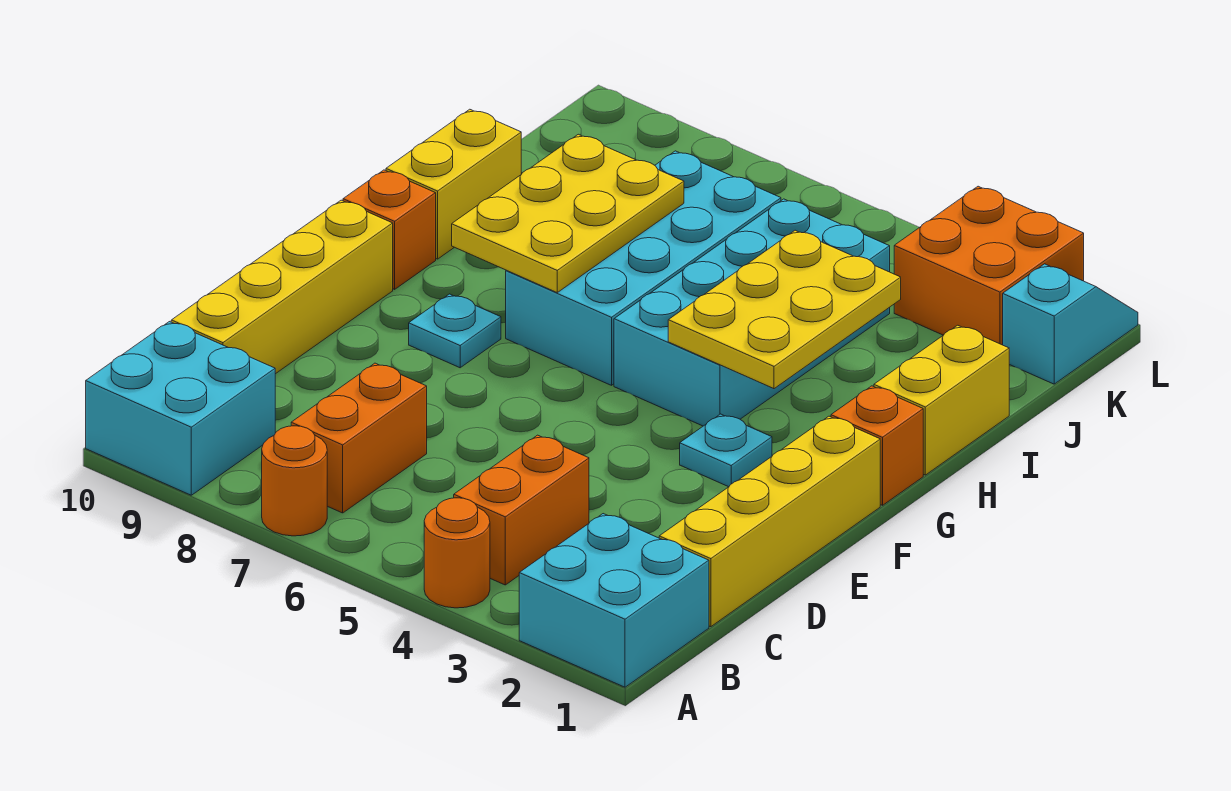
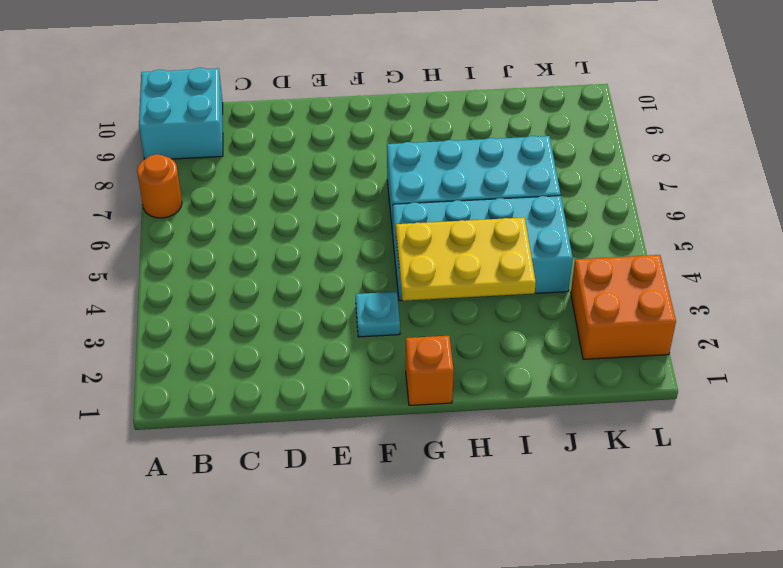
none -> cyan brick A1:B2 level 1
none -> orange round brick A4 level 1
none -> orange brick B4:C4 level 1

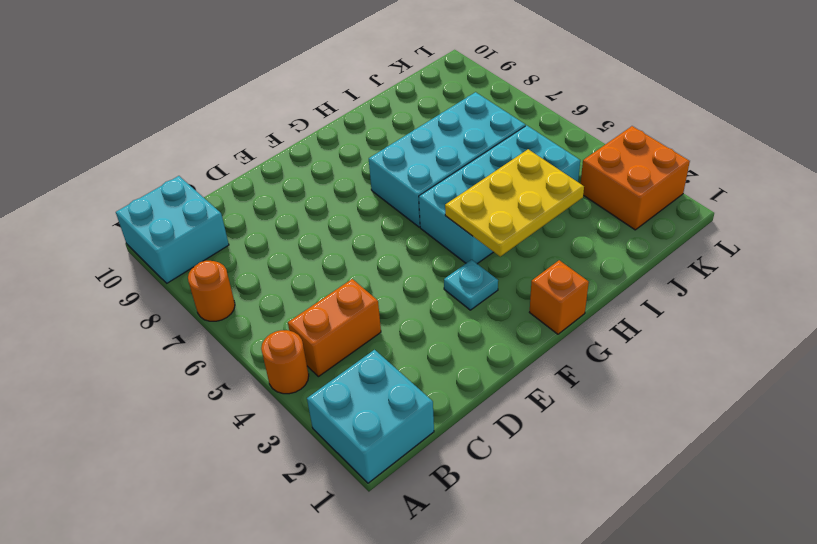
none -> orange brick B7:C7 level 1
none -> yellow brick C1:F1 level 1
none -> yellow brick C10:F10 level 1

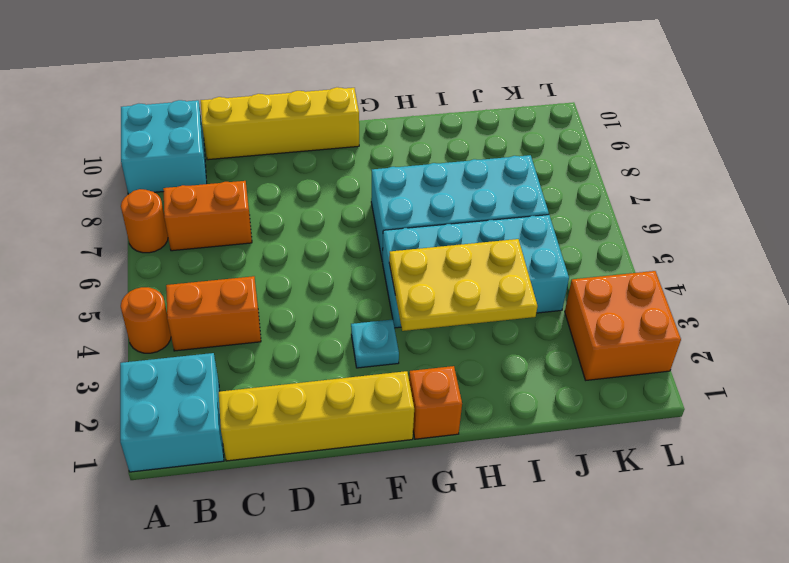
none -> cyan plate F8 level 1
none -> orange brick G10 level 1
none -> yellow brick H1:I1 level 1

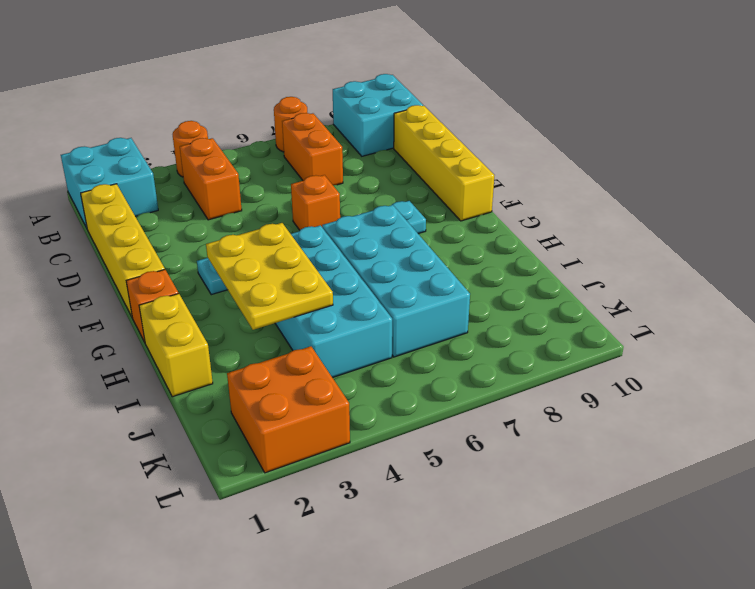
orange brick E6 level 1 -> orange brick G10 level 1
none -> yellow brick H10:I10 level 1
none -> cyan slope K1:L1 level 1 top K
none -> yellow plate G7:I8 level 2

